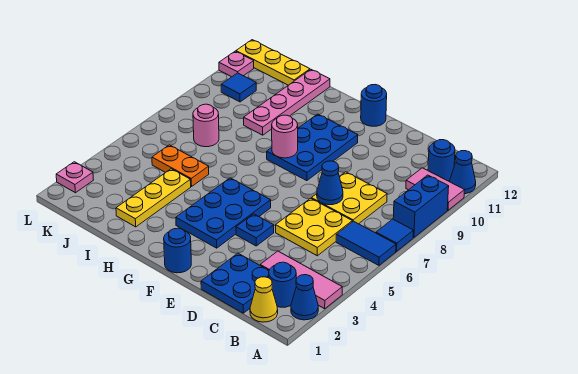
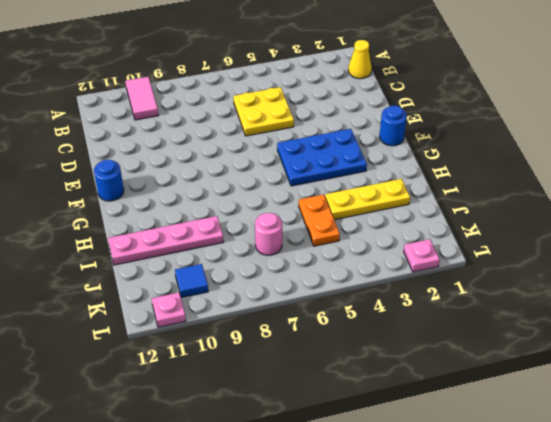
none -> blue cone A2 level 1
none -> pink tile A3:C3 level 1
none -> blue tile A6:B6 level 1

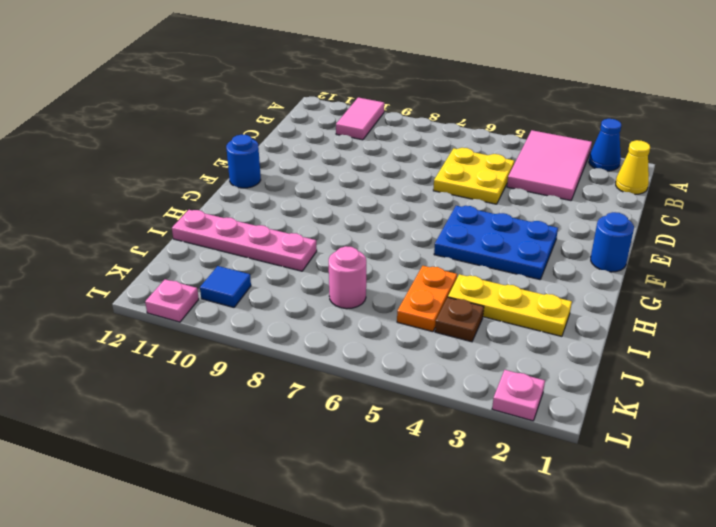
pink tile A3:C4 level 1 -> pink tile A3:C3 level 1
brown plate J4 level 1 -> none
none -> blue tile A6:B6 level 1
none -> blue tile A7 level 1
none -> blue brick A8:A9 level 1

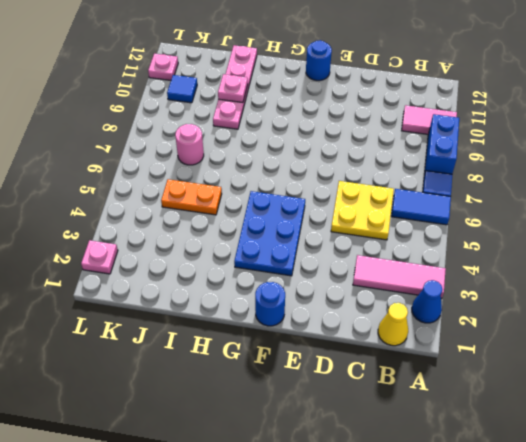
pink plate I10 level 2 -> none
none -> blue cone A11 level 1
none -> blue round brick B2 level 1
none -> blue round brick B11 level 1

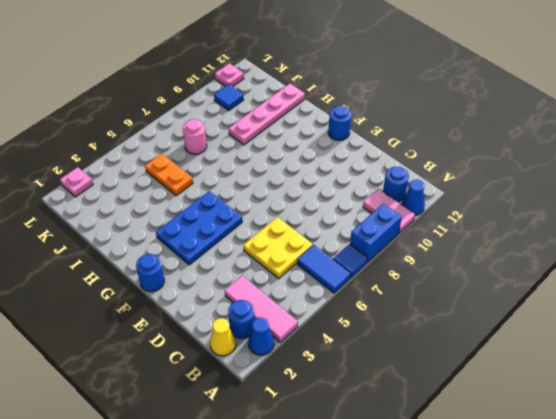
none -> blue plate C1:D2 level 1
none -> yellow plate C7:D8 level 1
none -> blue plate E4 level 1

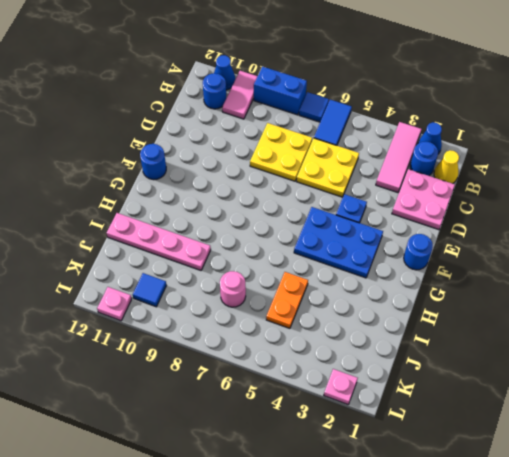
pink plate C1:D2 level 1 -> blue plate C1:D2 level 1
none -> blue plate F8:G10 level 1
none -> yellow plate I2:I4 level 1
none -> yellow plate J12:L12 level 1

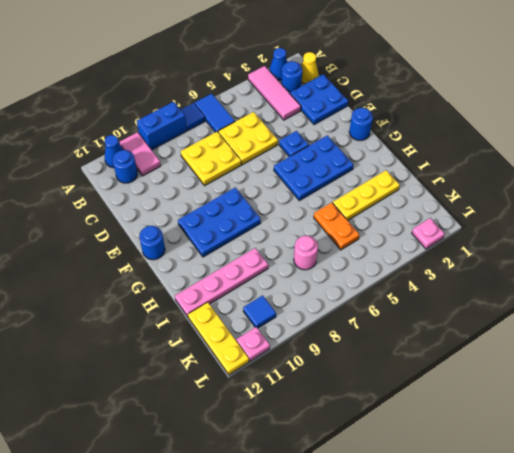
none -> blue cone D7 level 2
none -> pink round brick G8 level 2

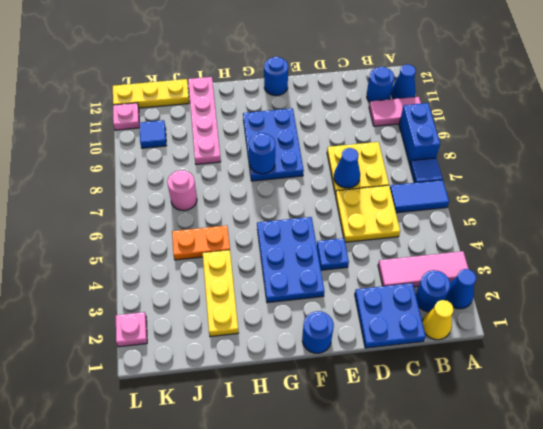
blue round brick G8 level 2 -> pink round brick G8 level 2

